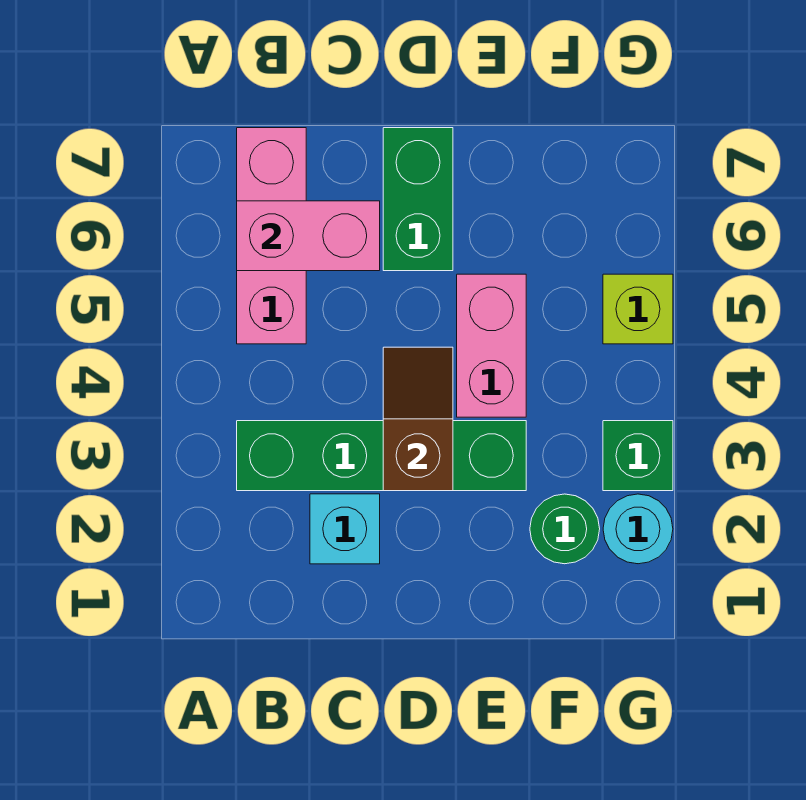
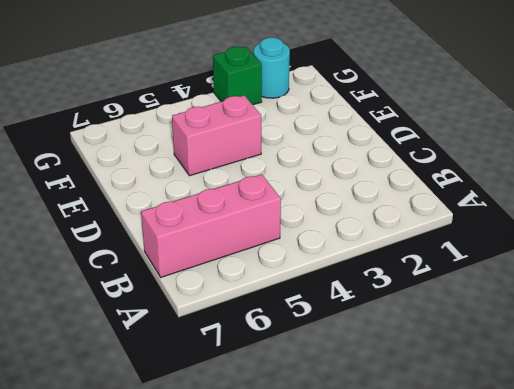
none -> green brick B3:E3 level 1
none -> cyan brick C2 level 1

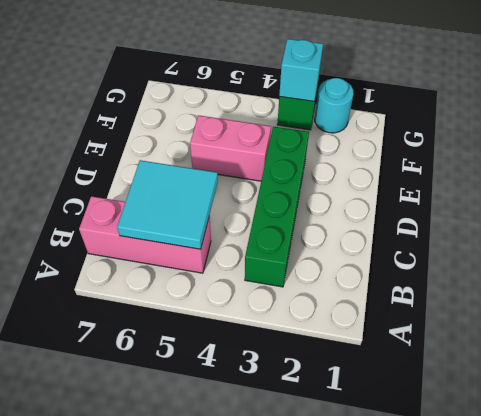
cyan tile B5:C6 level 2 -> pink brick B6:C6 level 2
cyan brick G3 level 2 -> cyan brick C2 level 1
none -> green brick D6:D7 level 1
none -> green round brick F2 level 1

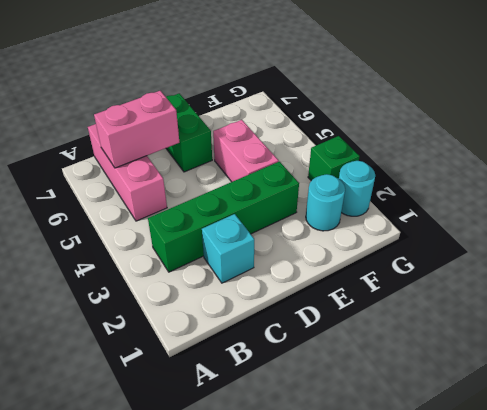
cyan round brick F2 level 1 -> green round brick F2 level 1
none -> lime brick G5 level 1
none -> brown slope D3:D4 level 2 top 3

